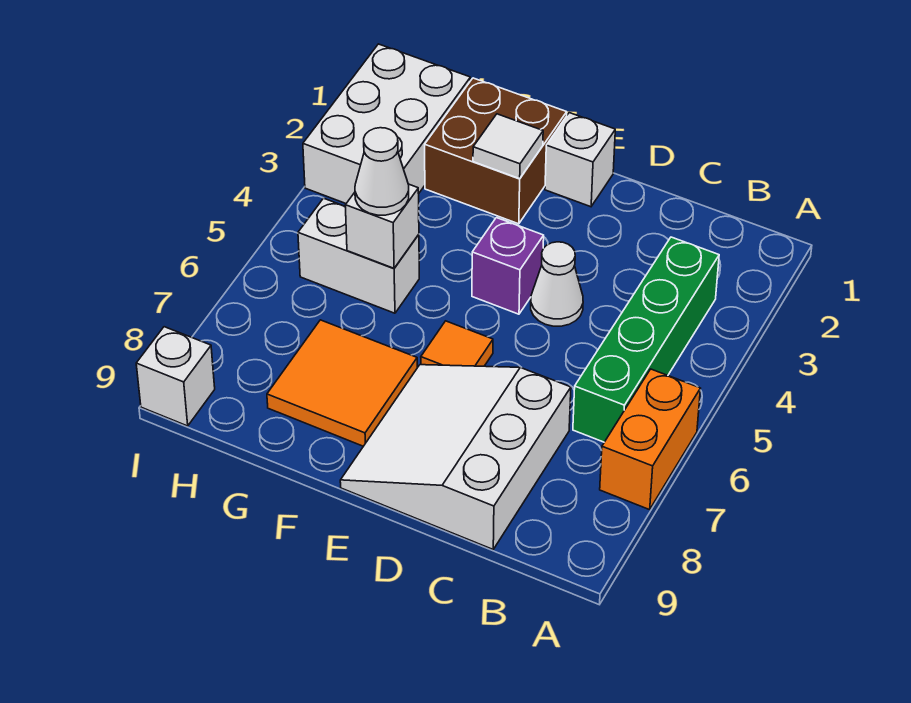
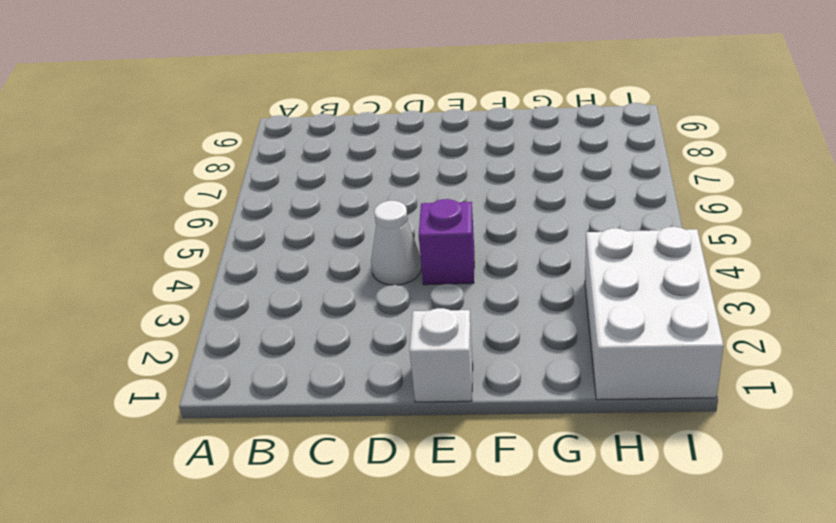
none -> orange brick A6:A7 level 1
none -> green brick B3:B6 level 1
none -> white slope C7:E9 level 1 top C

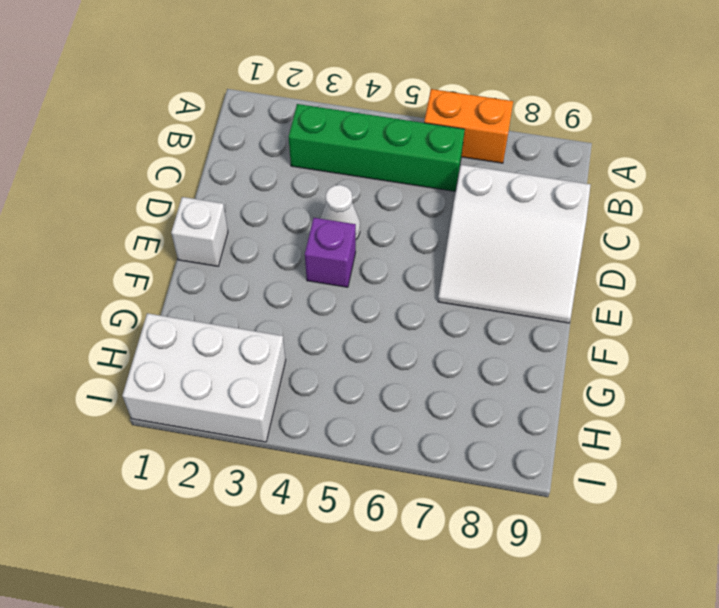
none -> orange tile E6 level 1
none -> brown brick F1:G2 level 1
none -> orange tile F7:G8 level 1

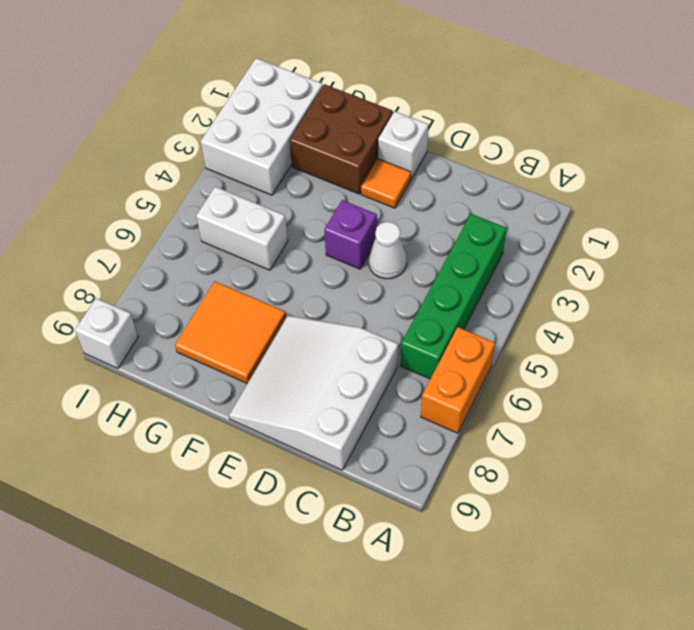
orange tile E2 level 1 -> orange tile E6 level 1
none -> white tile F2 level 2
none -> white brick G5 level 2
none -> white cone G5 level 3

